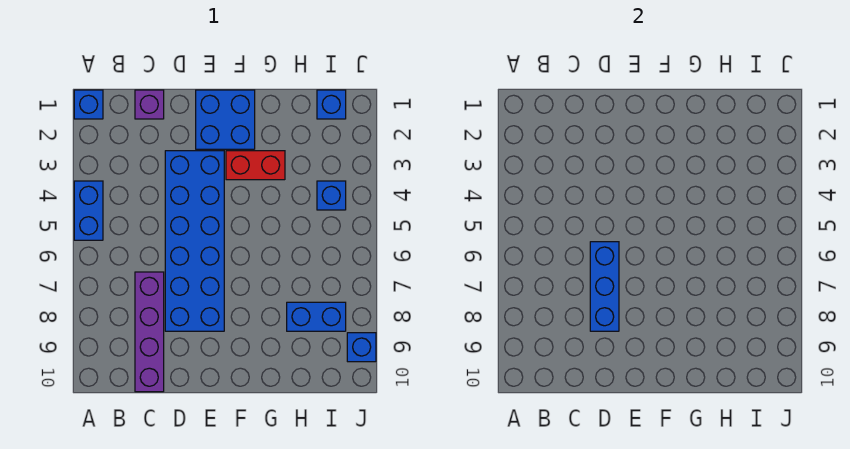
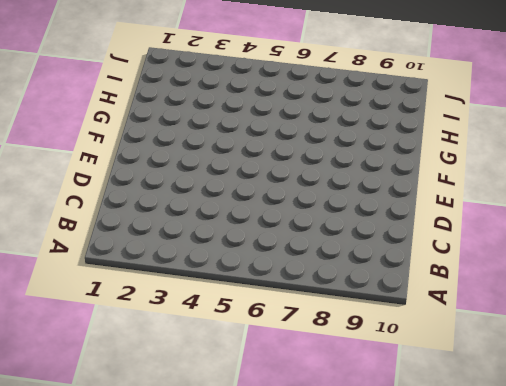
none -> blue brick A1 level 1
none -> blue brick A4:A5 level 1
none -> purple brick C1 level 1

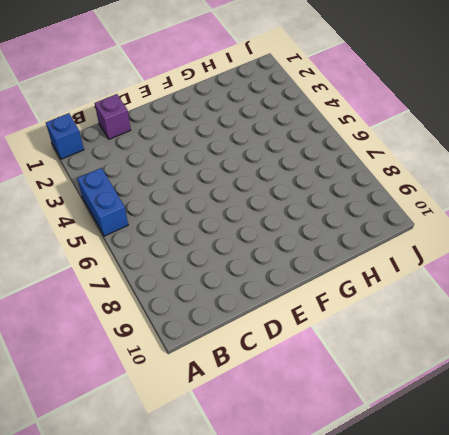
none -> purple brick C7:C10 level 1
none -> blue brick D3:E8 level 1
none -> blue brick E1:F2 level 1

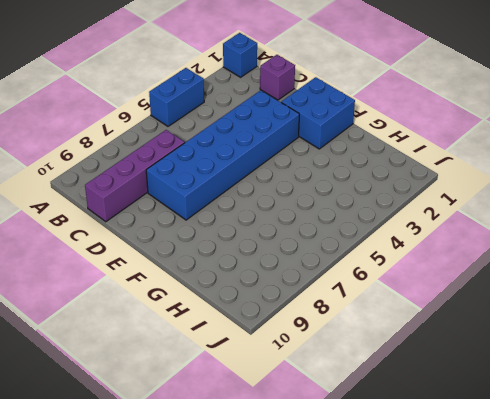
none -> red brick F3:G3 level 1
none -> blue brick H8:I8 level 1
none -> blue brick I1 level 1

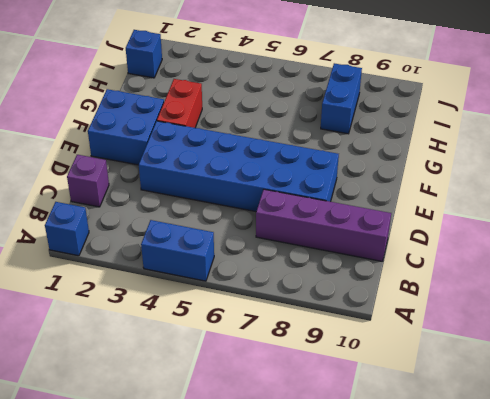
none -> blue brick I4 level 1
none -> blue brick J9 level 1
none -> blue brick D6:D8 level 2

